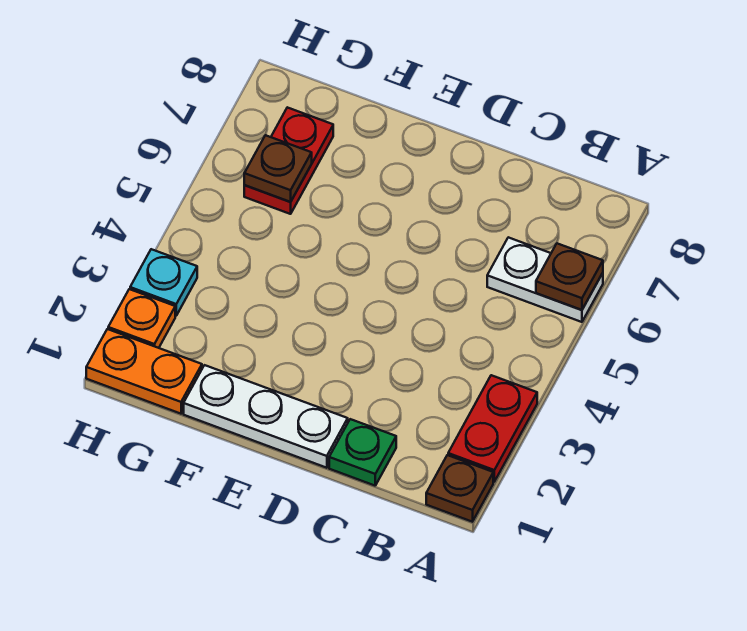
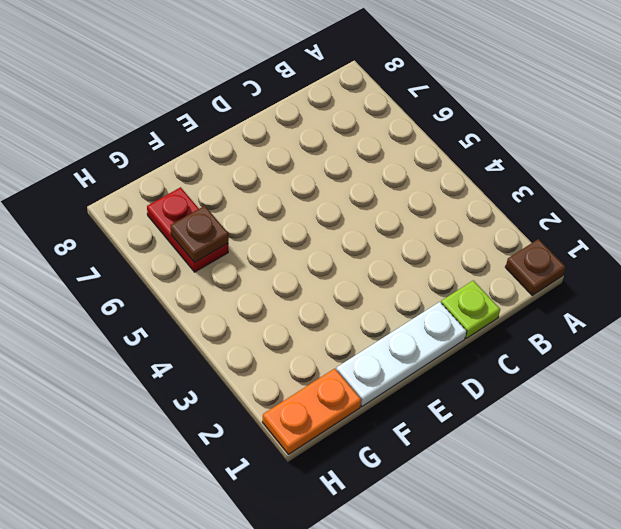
lime plate C1 level 1 -> green plate C1 level 1
none -> red plate A2:A3 level 1
none -> white plate A6:B6 level 1

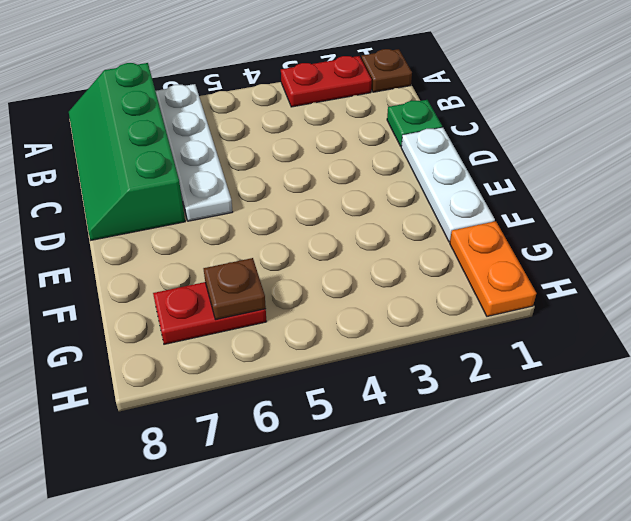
white plate A6:D6 level 1 -> white plate A6:B6 level 1
green slope A7:D8 level 1 top 7 -> none
none -> orange plate H2 level 1
none -> cyan plate H3 level 1

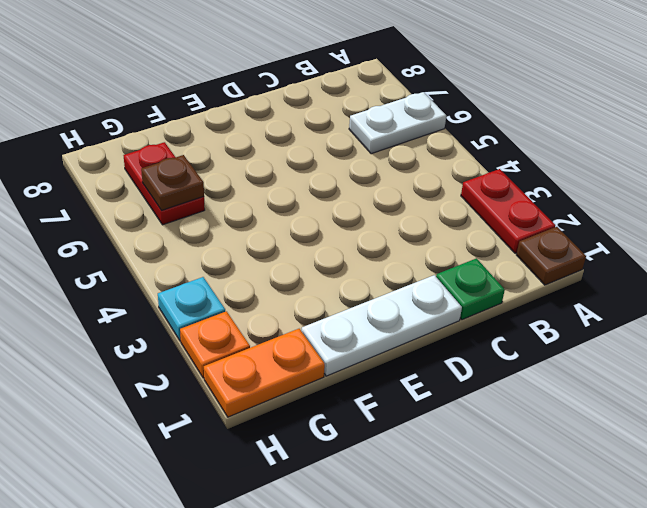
none -> brown plate A6 level 2

